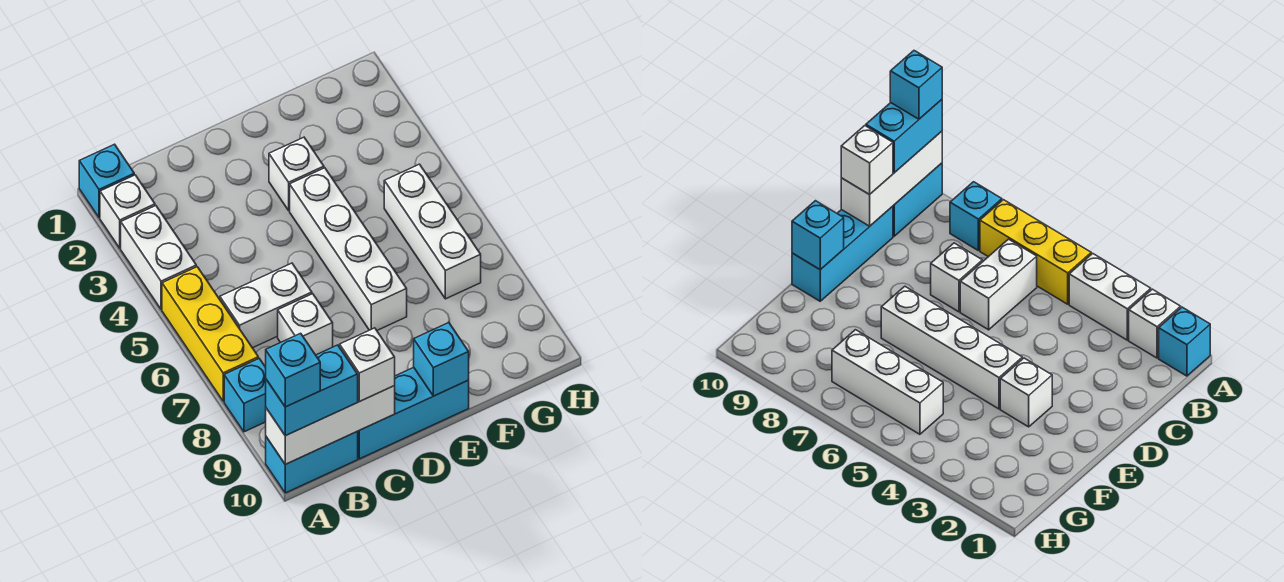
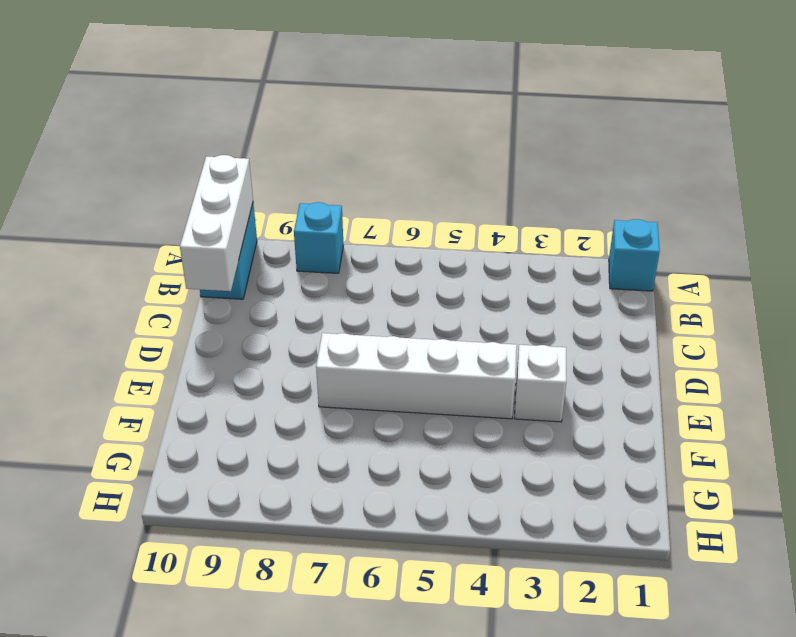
none -> white brick A2 level 1
none -> white brick A3:A4 level 1
none -> yellow brick A5:A7 level 1

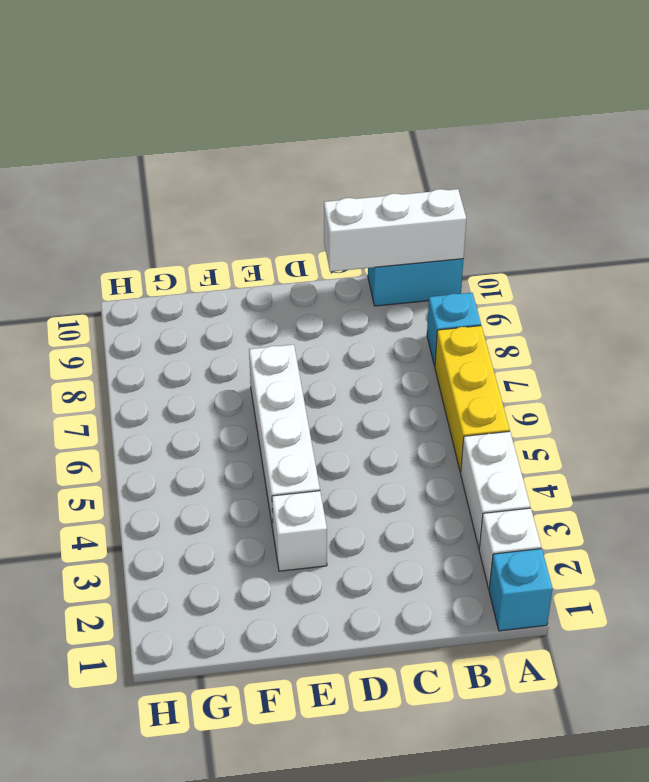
none -> white brick B6:C6 level 1
none -> white brick C7 level 1
none -> cyan brick C10:E10 level 1

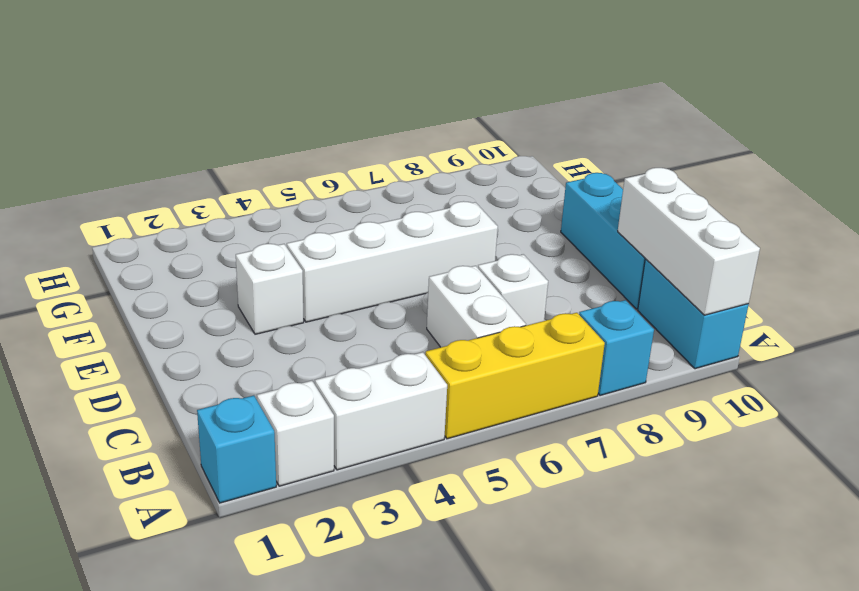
none -> white brick G5:G7 level 1
none -> cyan brick E10 level 2
none -> cyan brick A10:B10 level 3

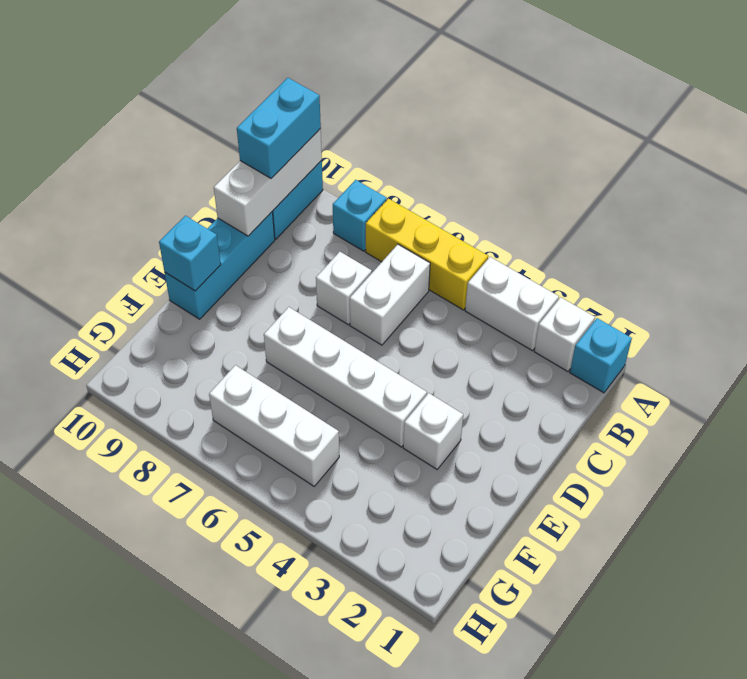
none -> white brick C10 level 3
none -> cyan brick A10 level 4

